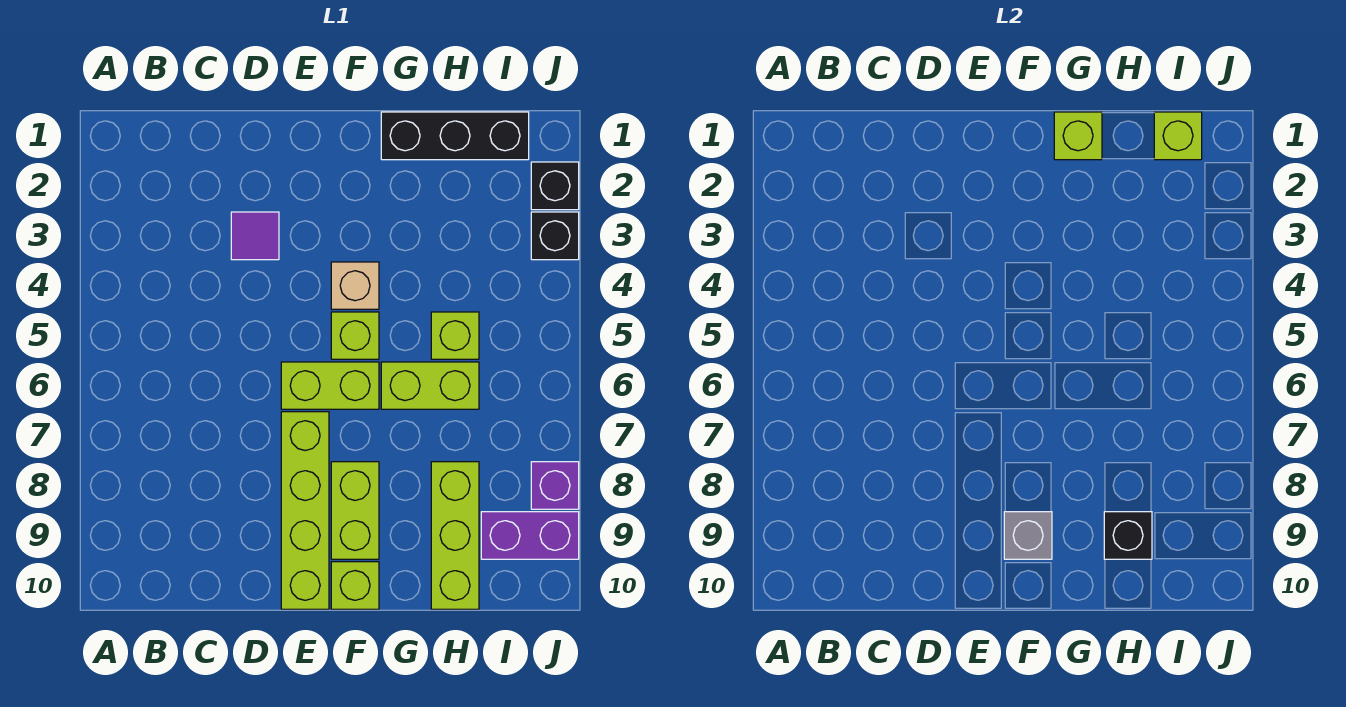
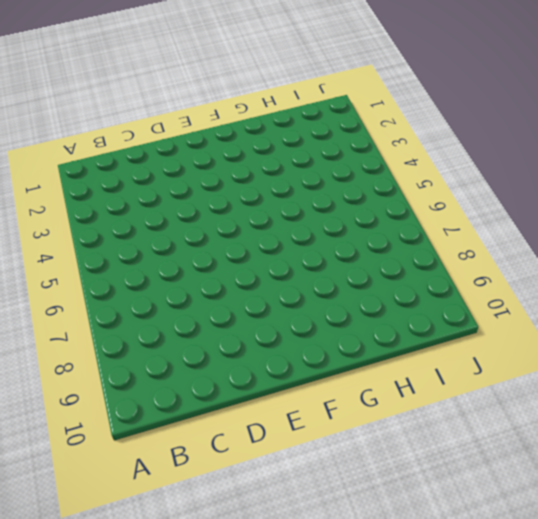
none -> purple tile D3 level 1
none -> lime brick E6:F6 level 1
none -> lime brick E7:E10 level 1

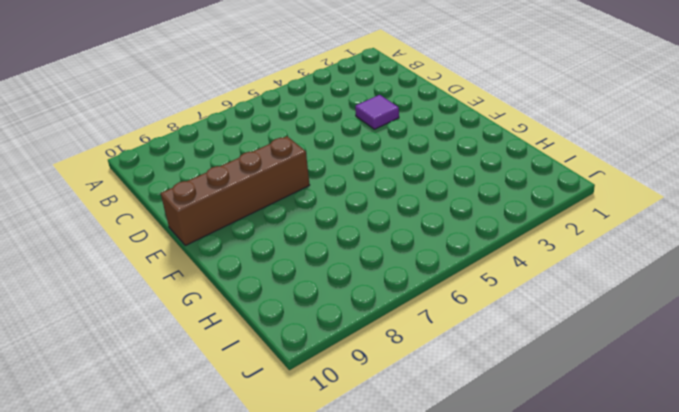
brown brick E7:E10 level 1 -> lime brick E7:E10 level 1
none -> lime brick E6:F6 level 1
none -> tan brick F4 level 1
none -> lime brick F5 level 1

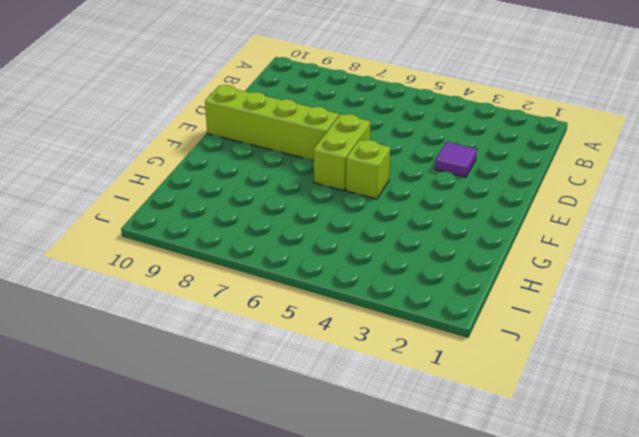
none -> tan brick F4 level 1
none -> lime brick F8:F9 level 1
none -> lime brick F10 level 1

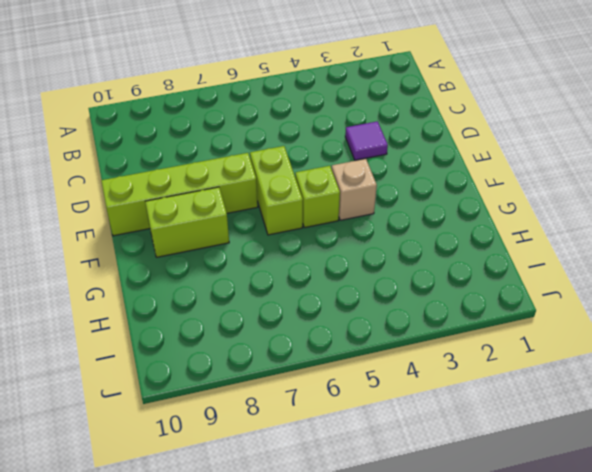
none -> lime brick F10 level 1
none -> black brick G1:I1 level 1
none -> lime brick G6:H6 level 1

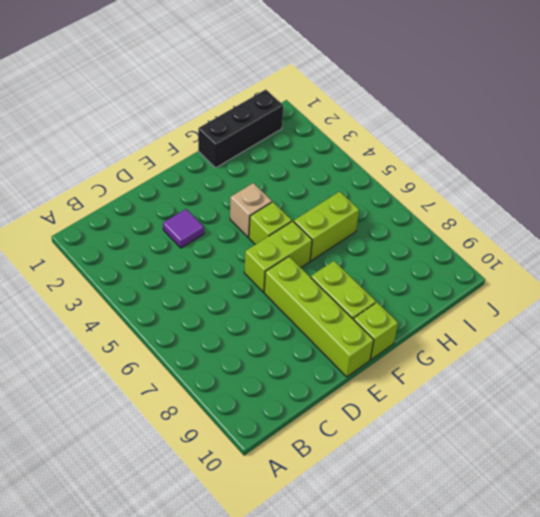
none -> lime brick H5 level 1
none -> lime brick H8:H10 level 1
none -> purple brick I9:J9 level 1

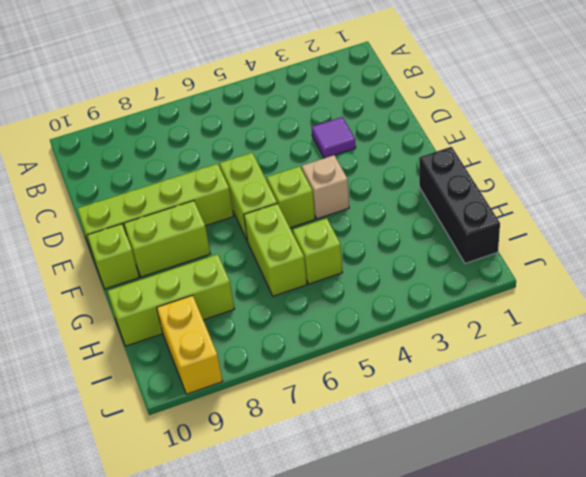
yellow brick I9:J9 level 1 -> purple brick I9:J9 level 1
none -> black brick J2 level 1
none -> black brick J3 level 1
none -> purple brick J8 level 1

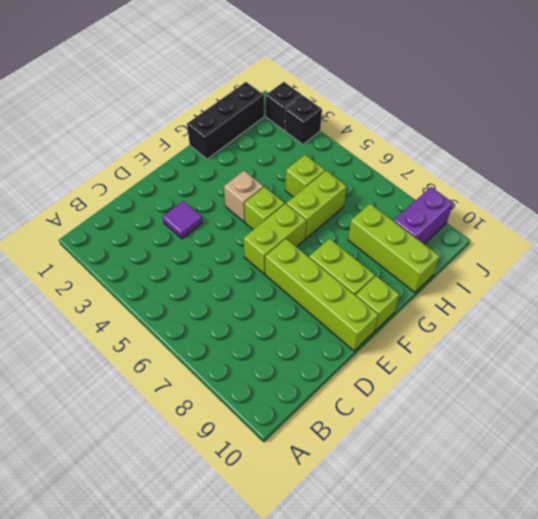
none -> purple brick J8 level 1
none -> grey brick F9 level 2
none -> lime brick G1 level 2

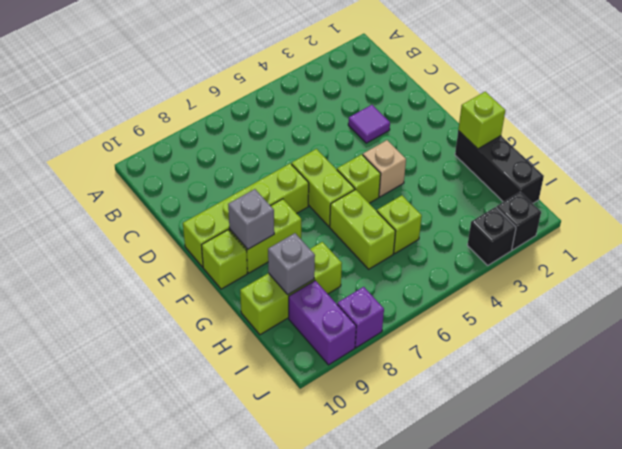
grey brick H9 level 2 -> black brick H9 level 2
none -> lime brick I1 level 2

